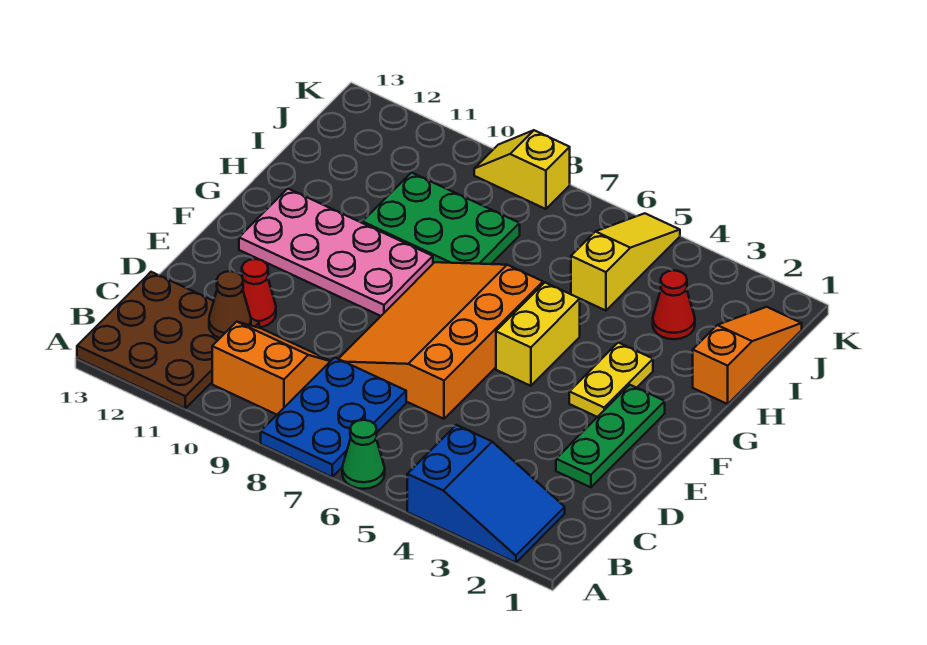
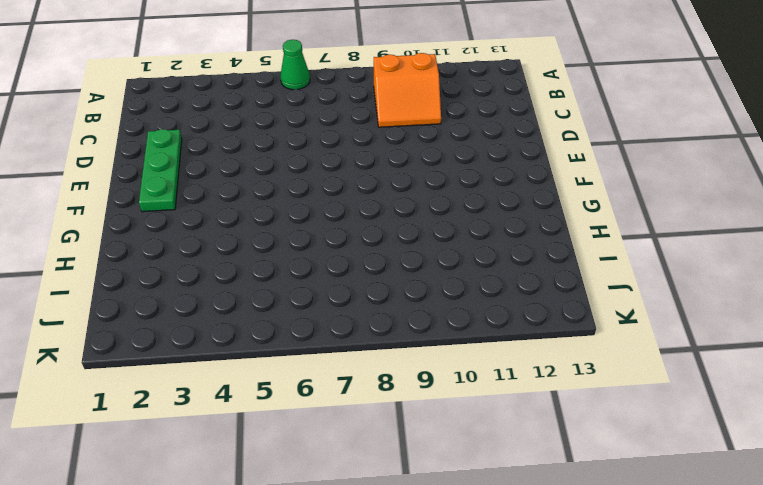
none -> blue slope A2:B4 level 1 top 4
none -> blue plate A7:C8 level 1
none -> brown plate A11:C13 level 1

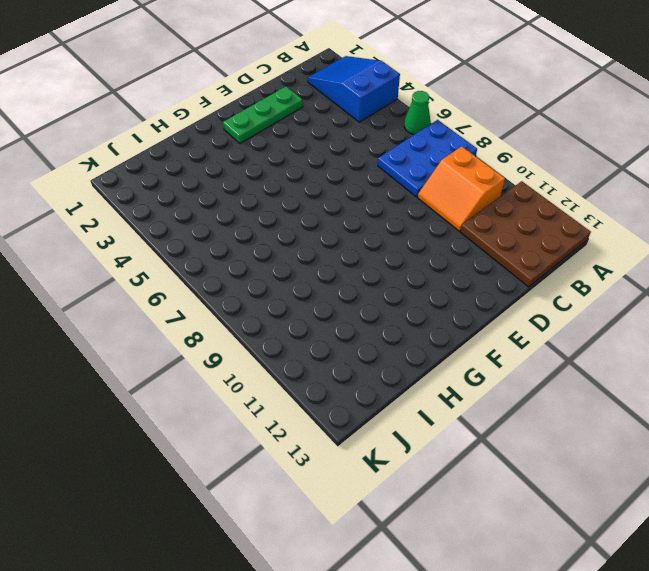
none -> orange slope D6:G8 level 1 top 6
none -> red cone D11 level 1
none -> yellow plate F3:G3 level 1

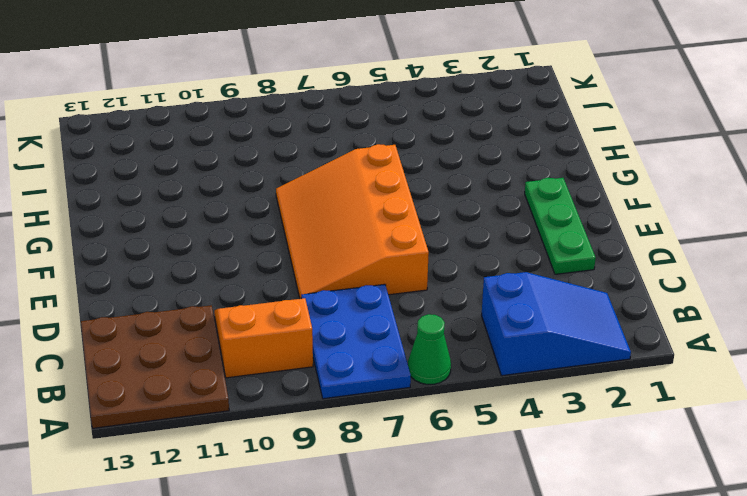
none -> red cone D11 level 1
none -> yellow plate F3:G3 level 1
none -> yellow brick F5:G5 level 1

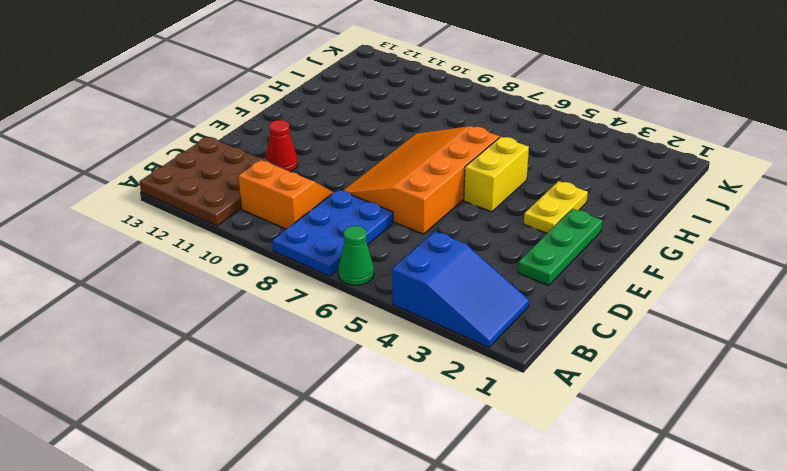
none -> pink plate F9:G12 level 1
none -> orange slope H1:J1 level 1 top H
none -> green plate H8:I10 level 1

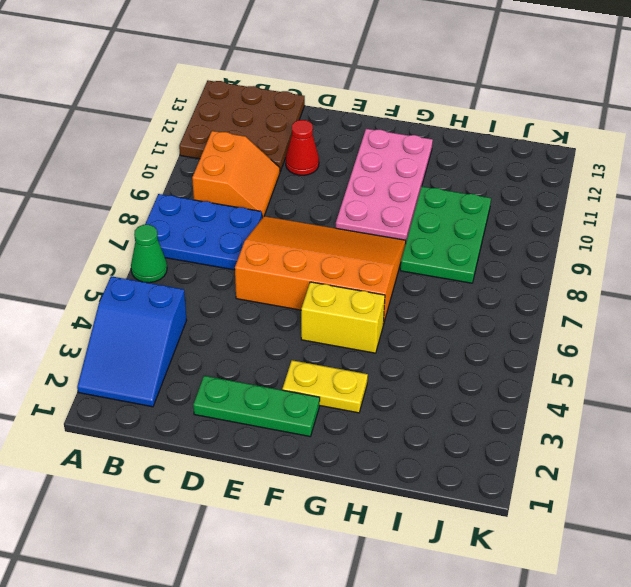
none -> orange slope H1:J1 level 1 top H
none -> red cone I3 level 1
none -> yellow slope I5:K5 level 1 top I

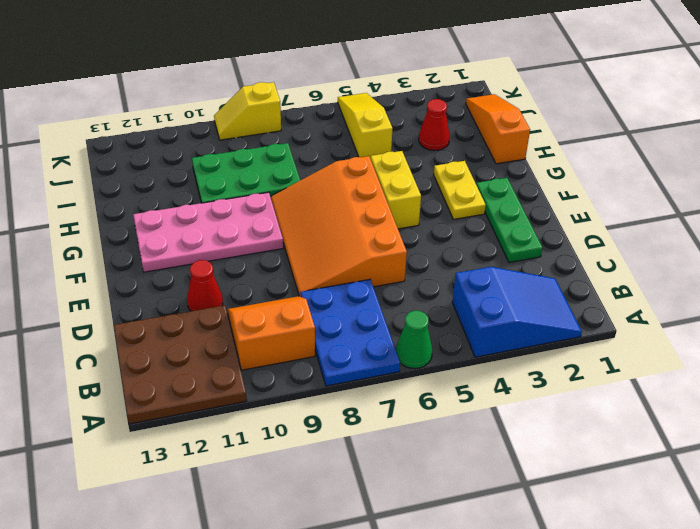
none -> brown cone C11 level 2

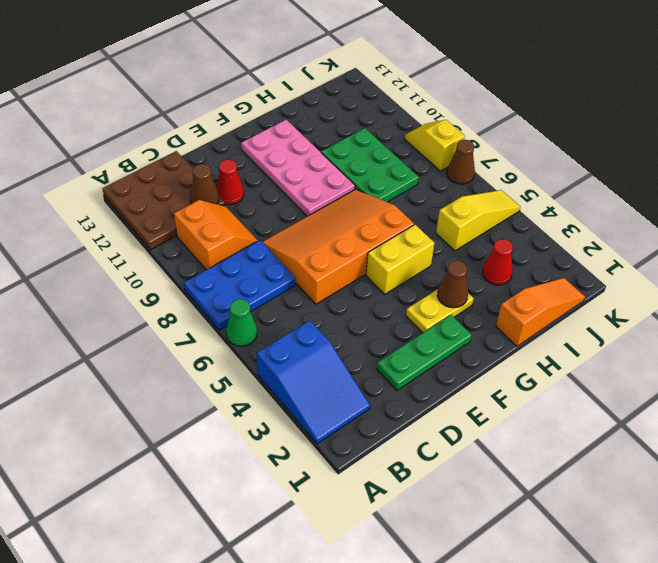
brown cone G3 level 2 -> none
brown cone K7 level 1 -> none

